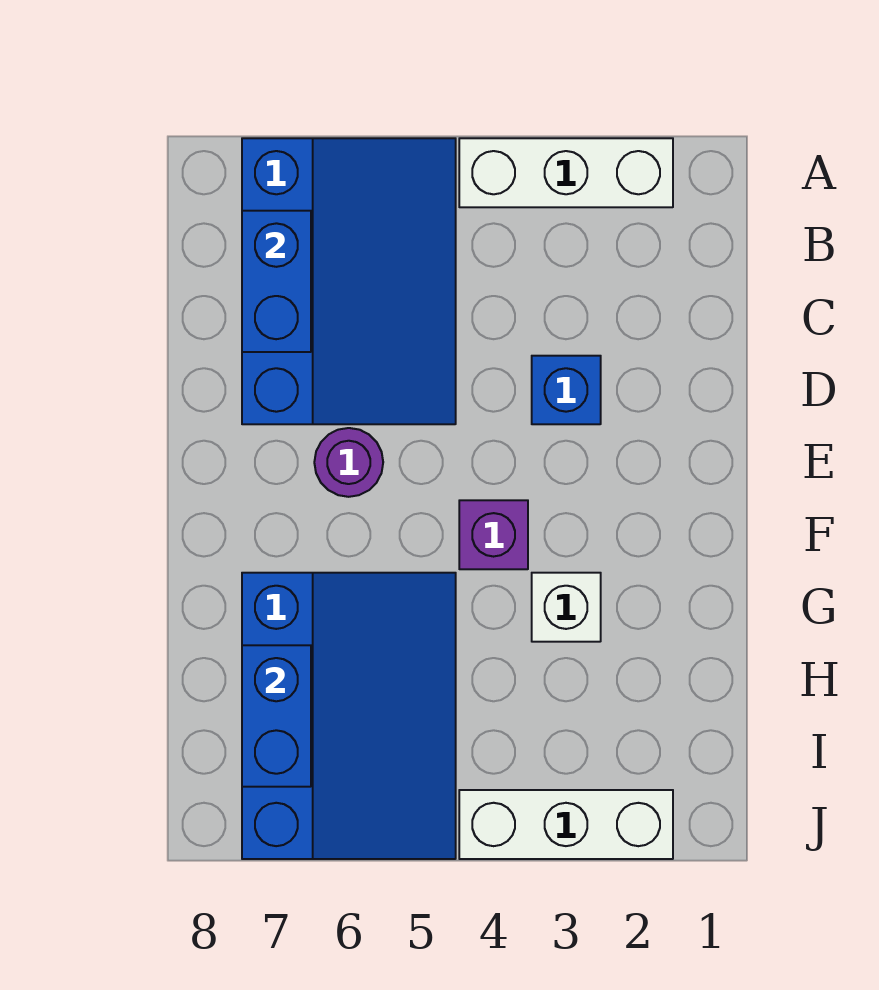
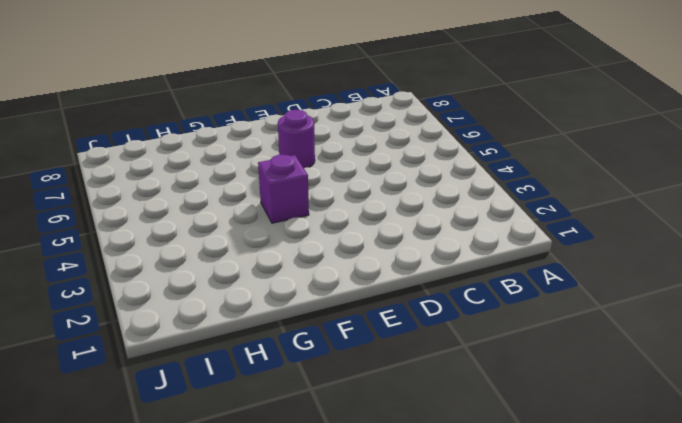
none -> white brick A2:A4 level 1
none -> blue slope A5:D7 level 1 top 7

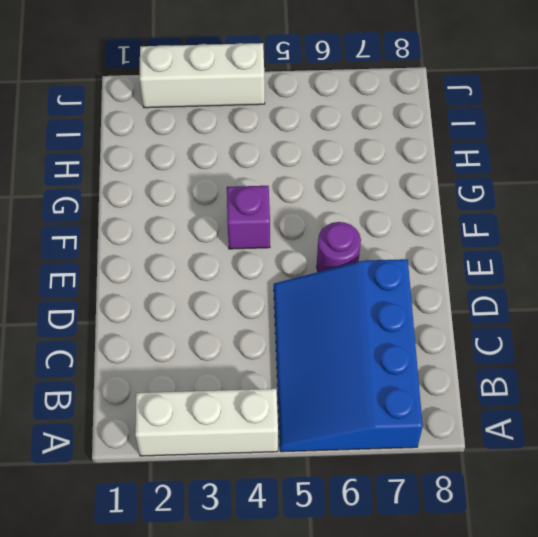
none -> blue brick D3 level 1
none -> white brick G3 level 1

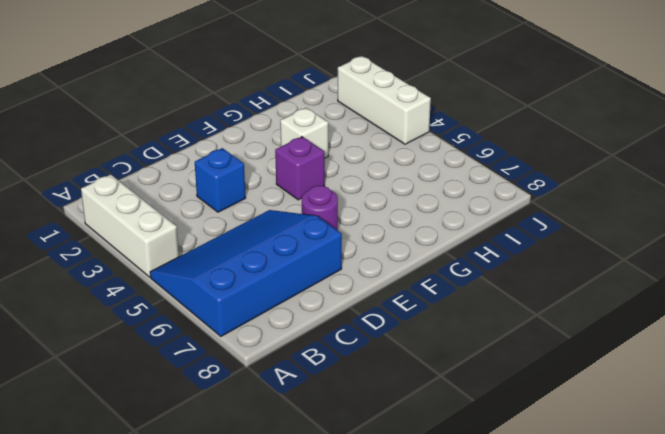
none -> blue slope G5:J7 level 1 top 7
none -> blue brick B7:C7 level 2

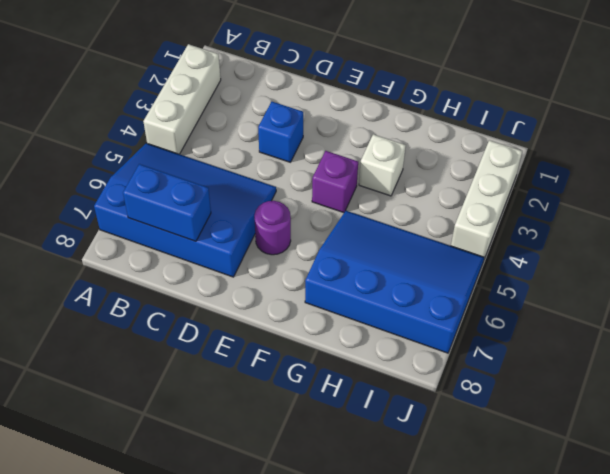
none -> blue brick H7:I7 level 2

